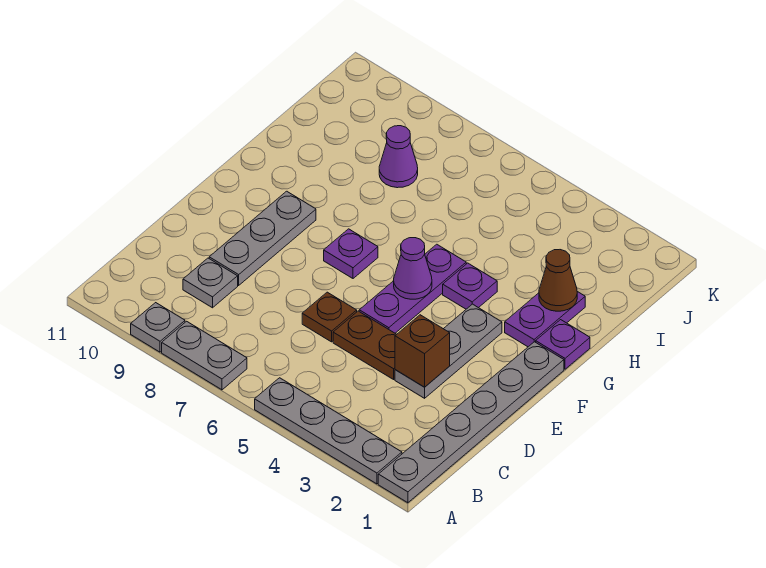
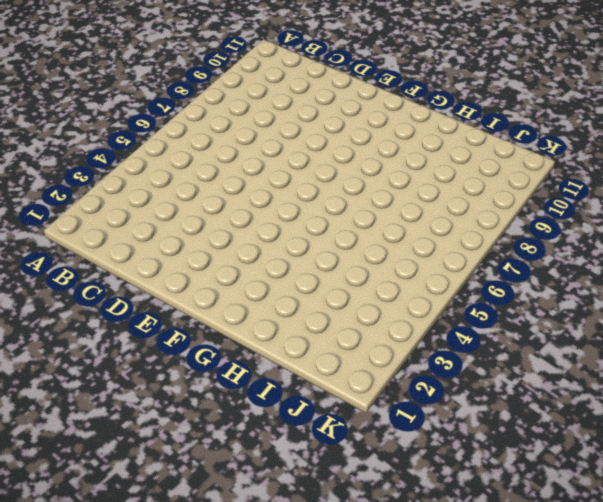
none -> grey plate A1:F1 level 1
none -> grey plate A2:A5 level 1
none -> grey plate A7:A8 level 1

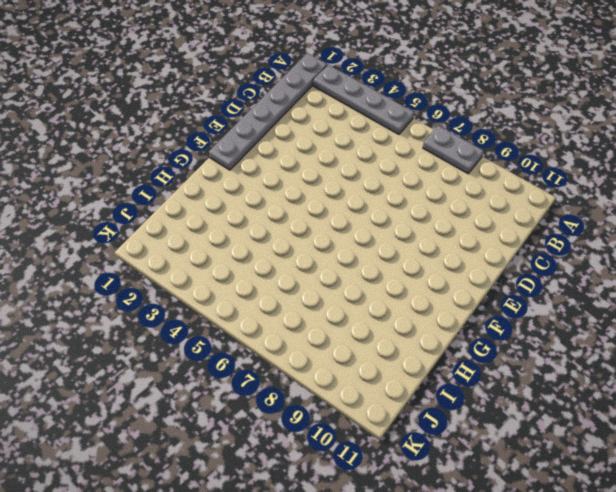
none -> grey plate A9 level 1
none -> grey plate C9 level 1
none -> grey plate D3:F3 level 1

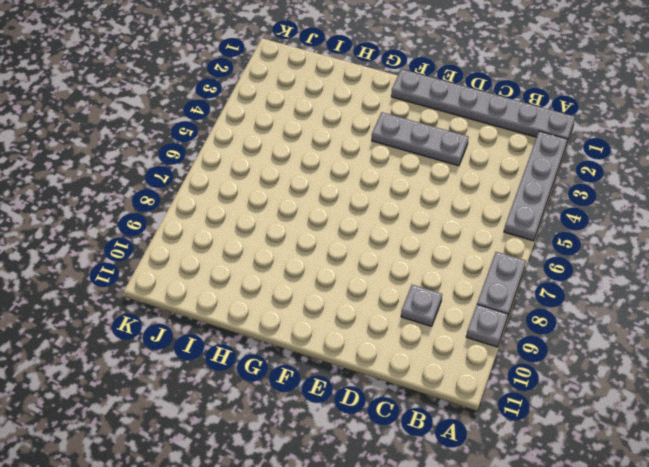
none -> brown plate D4:D5 level 1
none -> brown plate D6 level 1
none -> grey plate D9:F9 level 1

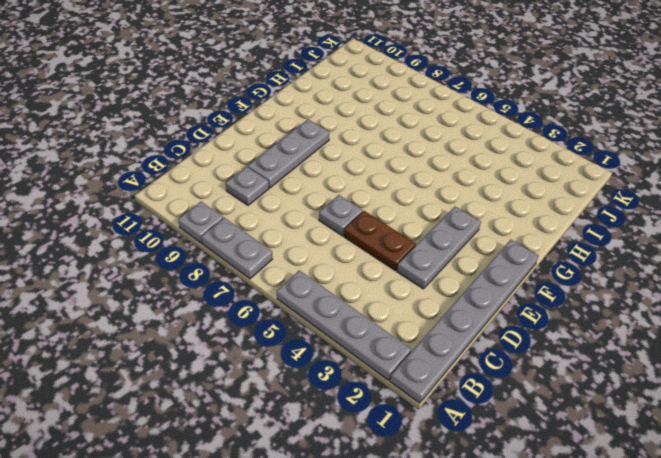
grey plate D6 level 1 -> brown plate D6 level 1
none -> purple plate E5:G5 level 1
none -> purple plate F7 level 1
none -> purple plate G1 level 1

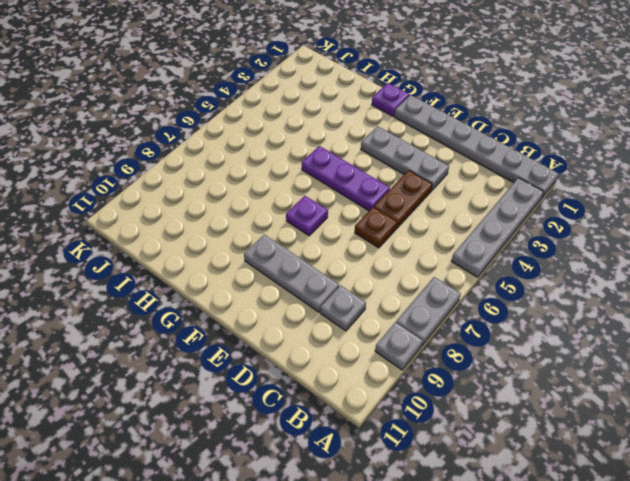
none -> purple plate G2:H2 level 1
none -> purple plate G4 level 1
none -> purple cone I8 level 1

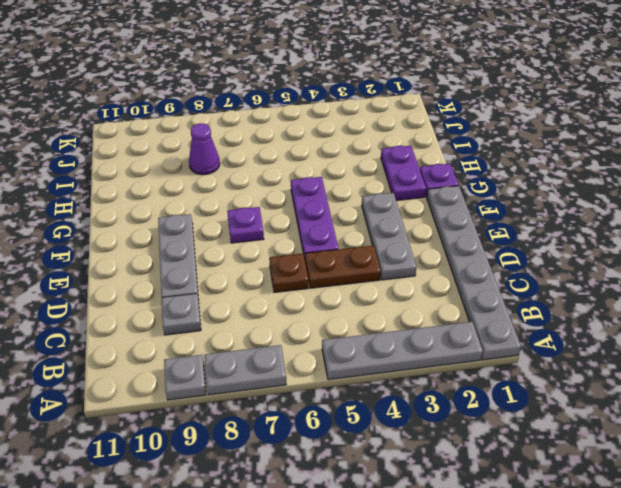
none -> purple plate G4 level 1
none -> brown brick D3 level 2
none -> purple cone F5 level 2

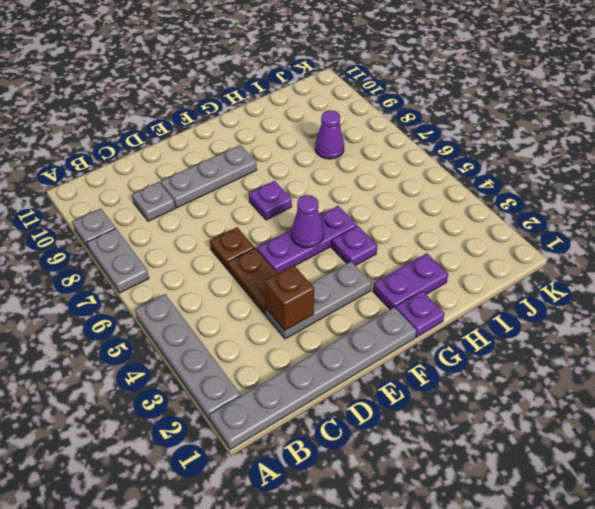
none -> brown cone H2 level 2

